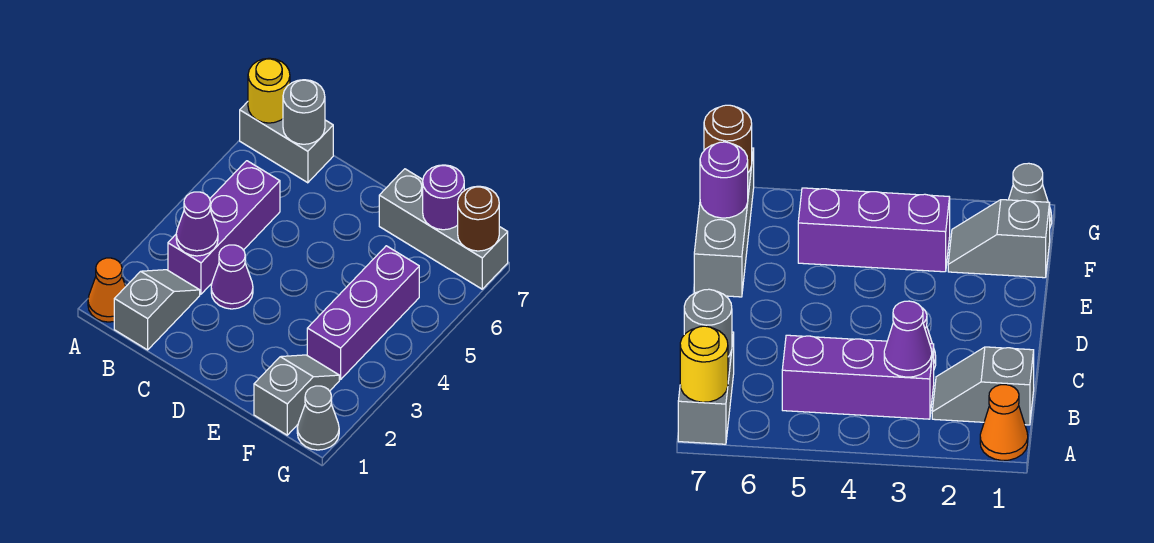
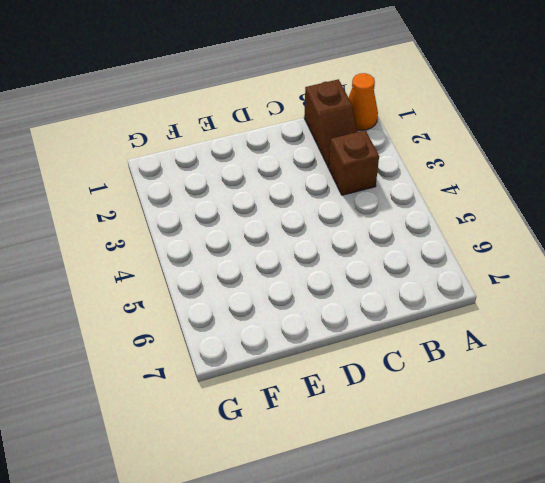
brown slope B1:B2 level 1 top 1 -> grey slope B1:B2 level 1 top 1
brown brick B3 level 1 -> purple brick B3:B5 level 1
none -> grey brick A7:B7 level 1
none -> purple cone C3 level 1
none -> grey brick E7:G7 level 1

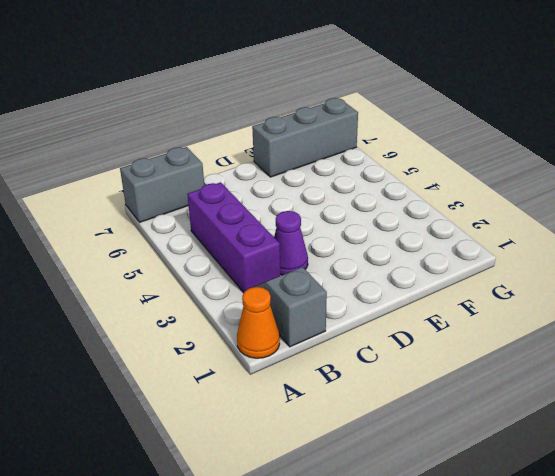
none -> grey slope F1:F2 level 1 top 1
none -> purple brick F3:F5 level 1
none -> grey cone G1 level 1

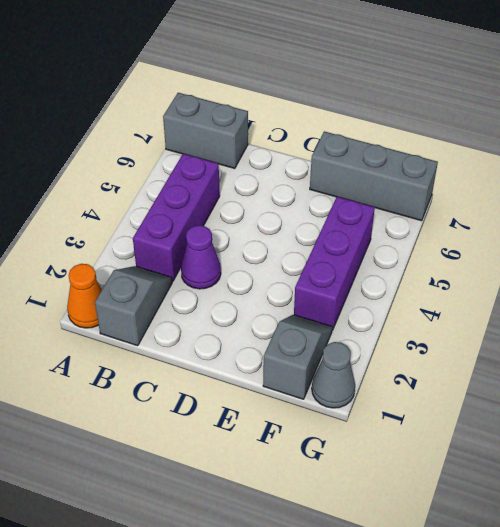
none -> yellow round brick A7 level 2
none -> purple cone B3 level 2
none -> grey round brick B7 level 2

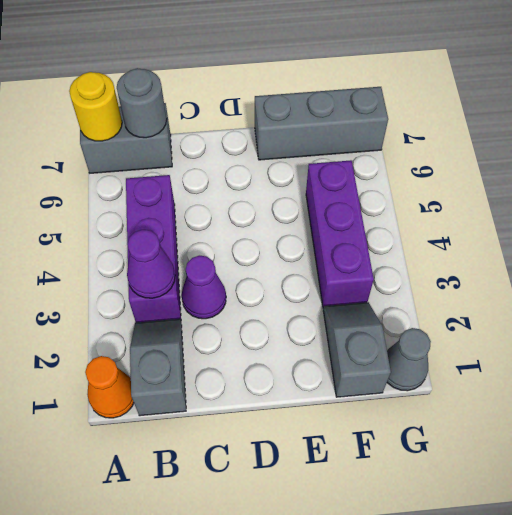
none -> purple round brick F7 level 2
none -> brown round brick G7 level 2

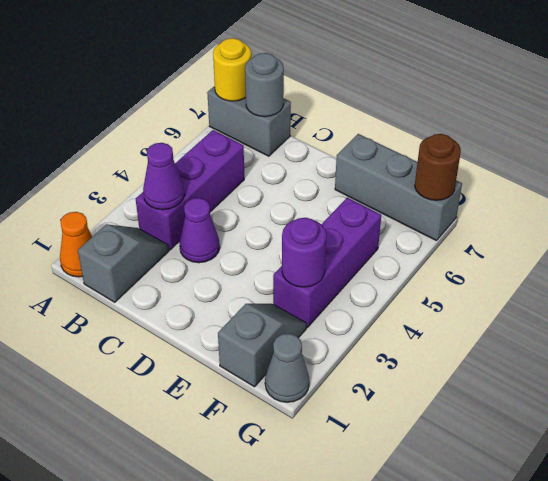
purple round brick F3 level 2 -> purple round brick F7 level 2

